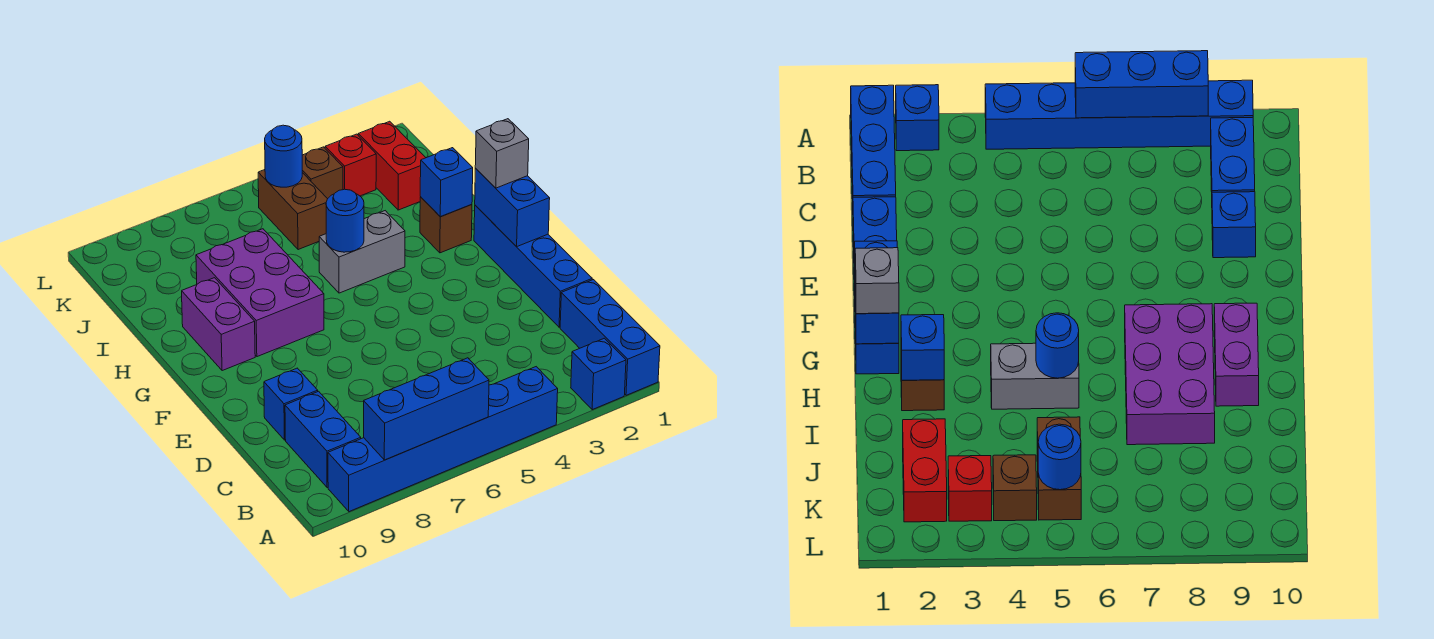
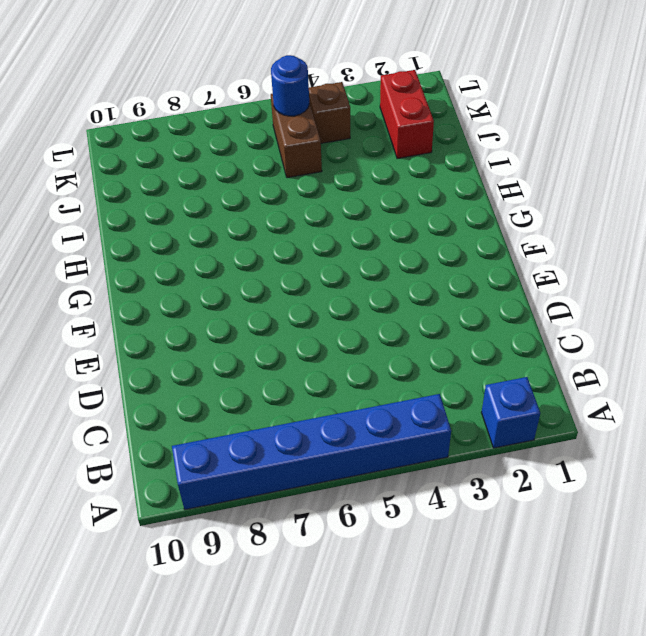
none -> blue brick A1:C1 level 1
none -> blue brick B9:C9 level 1
none -> blue brick D1:G1 level 1

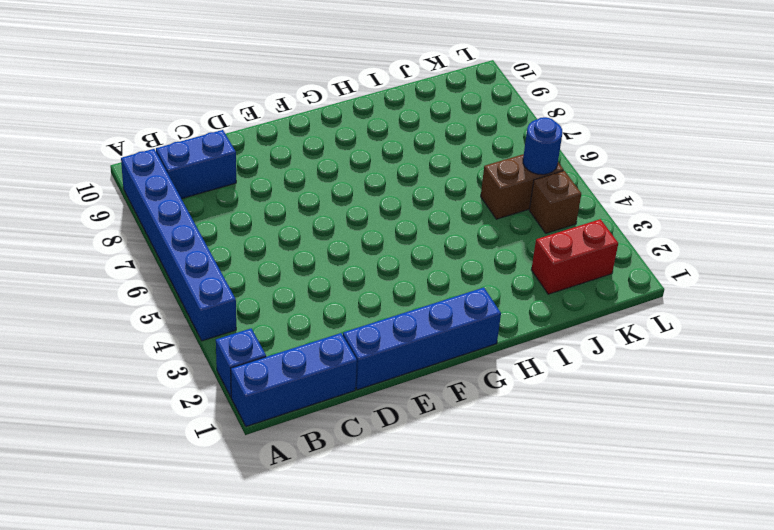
none -> blue brick D9 level 1
none -> purple brick G7:I8 level 1
none -> purple brick G9:H9 level 1

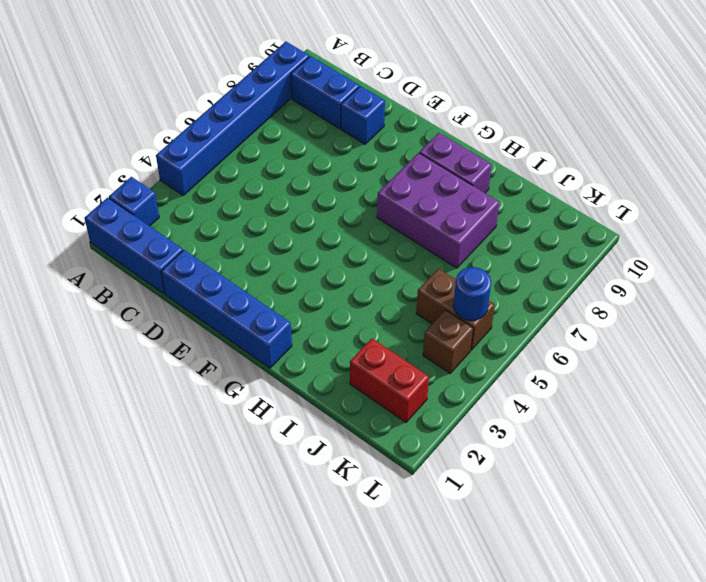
none -> brown brick H2 level 1
none -> grey brick H4:H5 level 1
none -> red brick K3 level 1

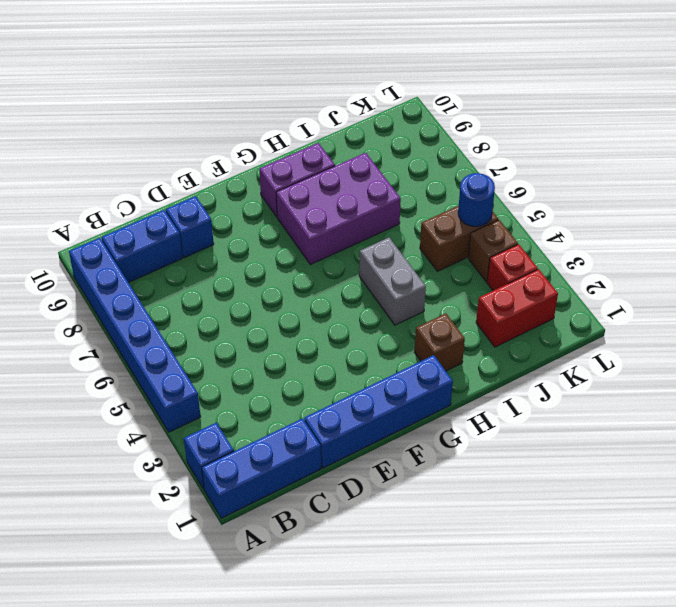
none -> blue brick A6:A8 level 2
none -> blue brick F1:G1 level 2
none -> blue brick H2 level 2

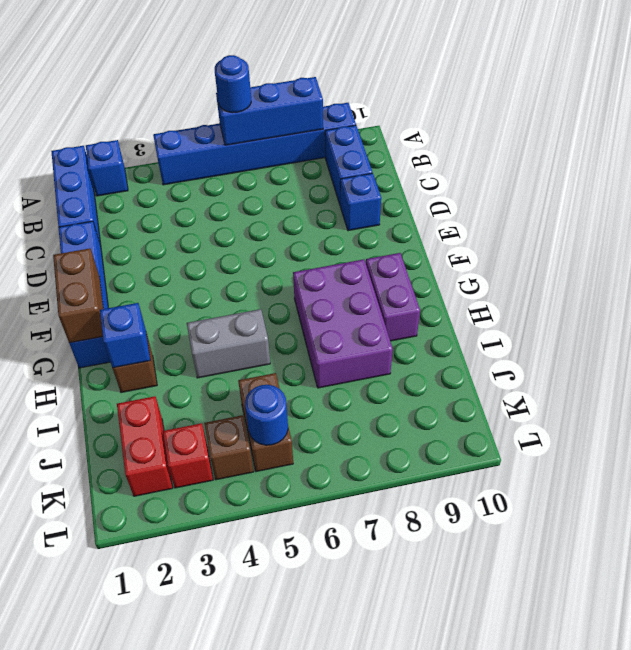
blue round brick A6 level 3 -> blue round brick H5 level 2
brown brick F1:G1 level 2 -> blue brick F1:G1 level 2
none -> grey brick G1 level 3

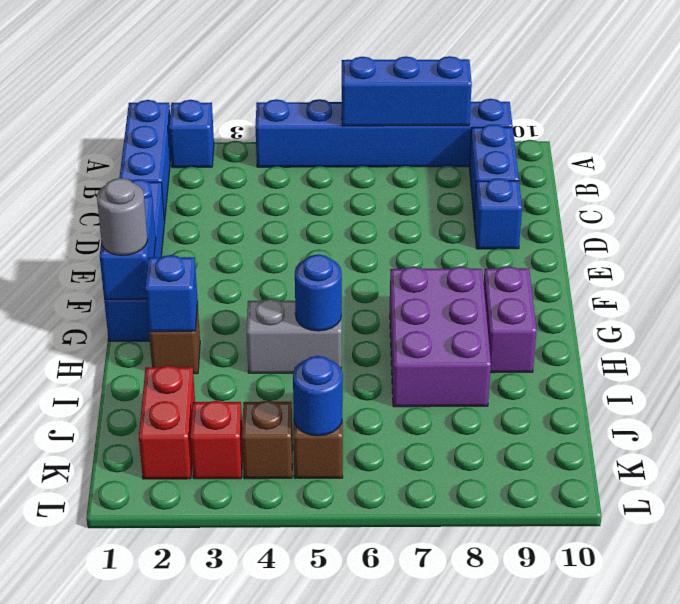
grey round brick G1 level 3 -> grey brick G1 level 3

